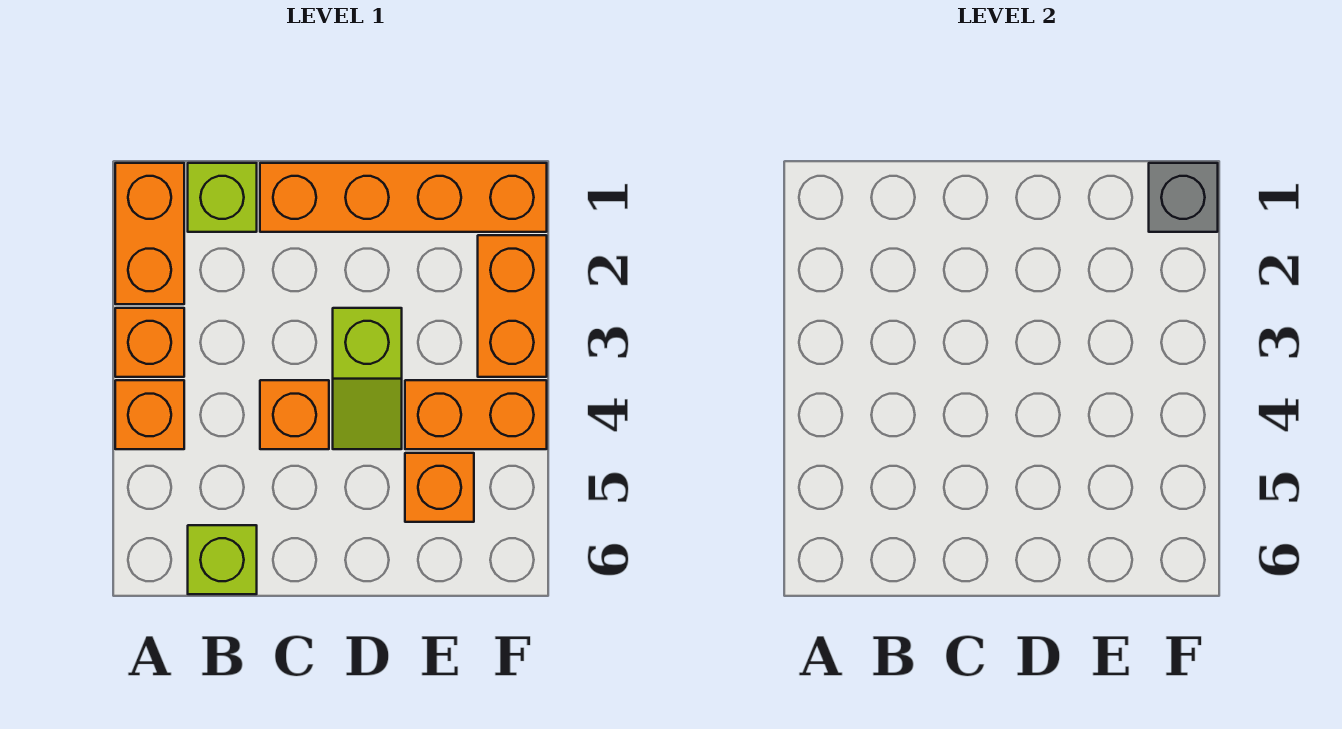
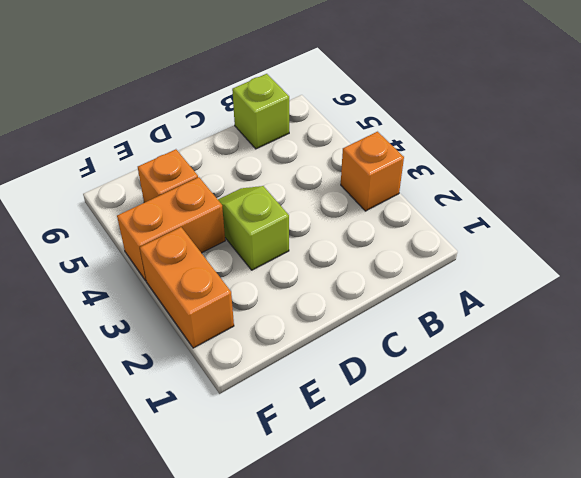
none -> orange brick A1:A2 level 1
none -> orange brick A4 level 1
none -> lime brick B1 level 1

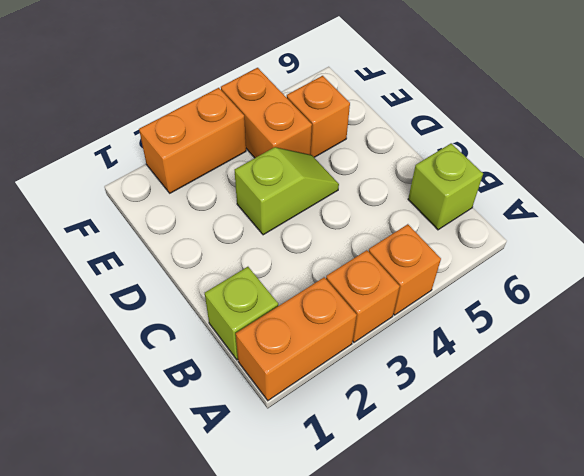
none -> orange brick C1:F1 level 1
none -> orange brick C4 level 1
none -> grey brick F1 level 2

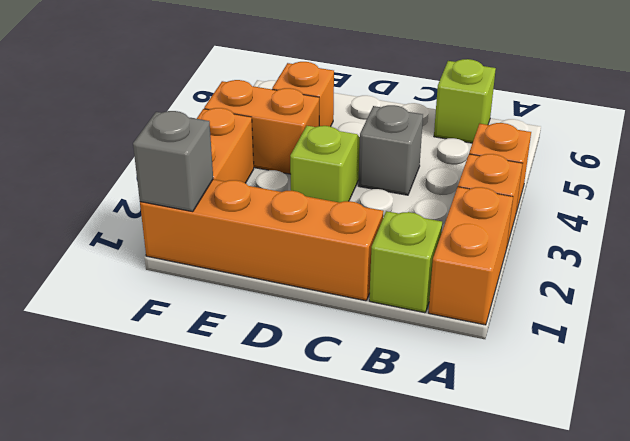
grey brick C4 level 1 -> orange brick C4 level 1

